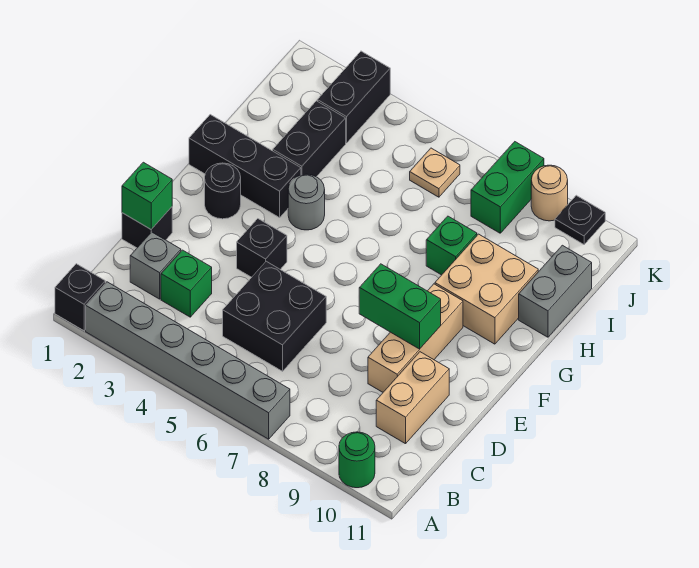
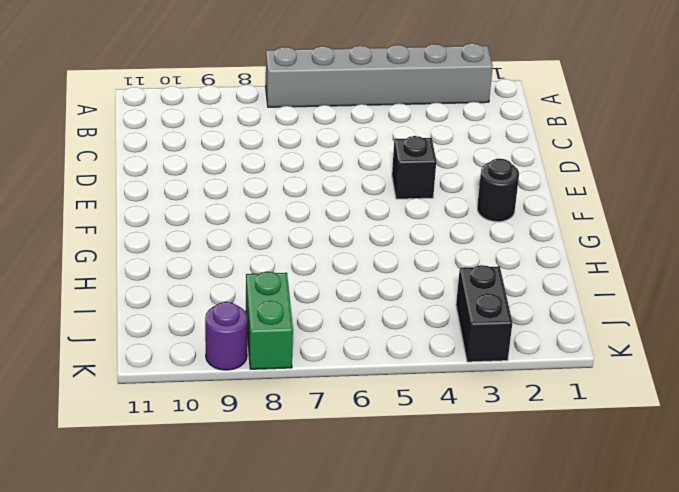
purple round brick K9 level 1 -> tan round brick K9 level 1
none -> black brick A1 level 1
none -> green round brick A10 level 1
none -> grey brick C2 level 1

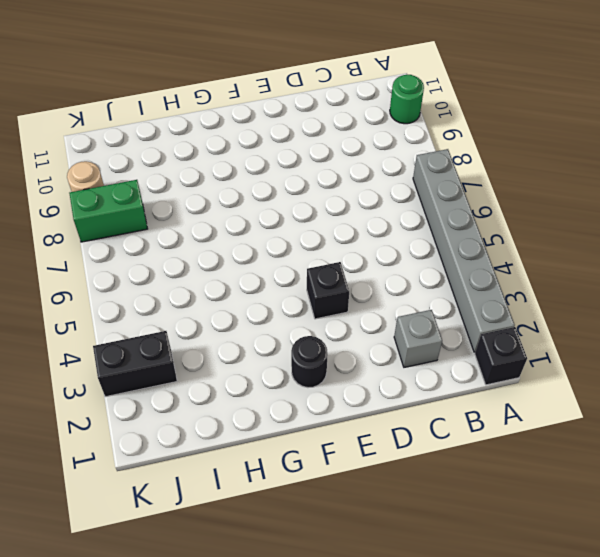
none -> green brick C3 level 1
none -> black brick C5:D6 level 1
none -> tan brick C10:D10 level 1

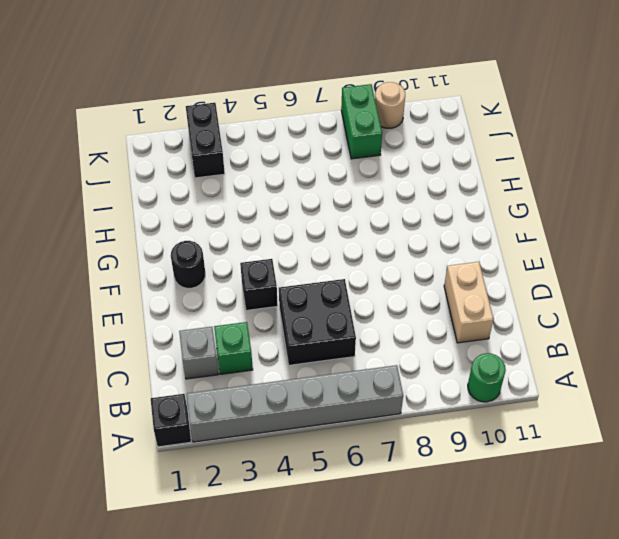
none -> black brick D1 level 1
none -> tan brick D9:F9 level 1
none -> black brick G1:G3 level 1

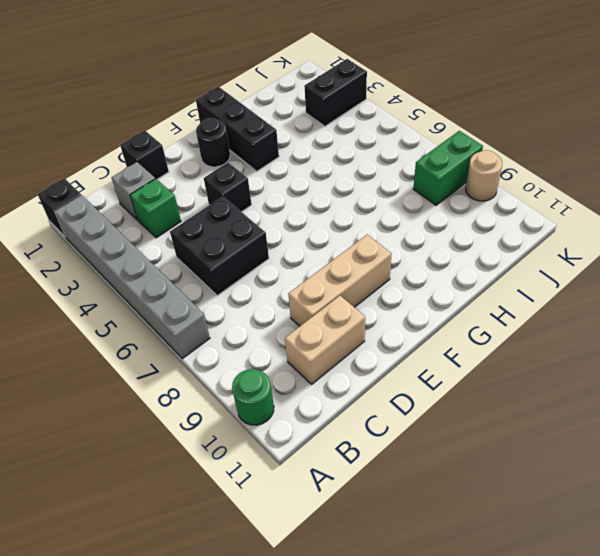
none -> grey round brick G4 level 1
none -> tan brick G9:H10 level 1
none -> black brick H3:I3 level 1

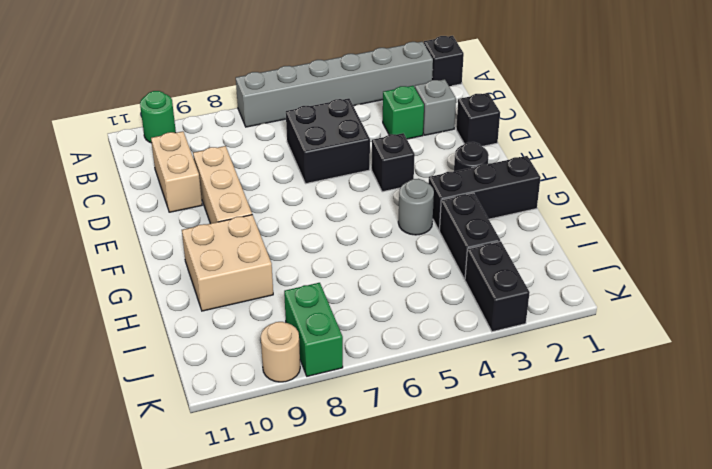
none -> green brick H8 level 1
none -> grey brick H11:I11 level 1
none -> tan plate J6 level 1

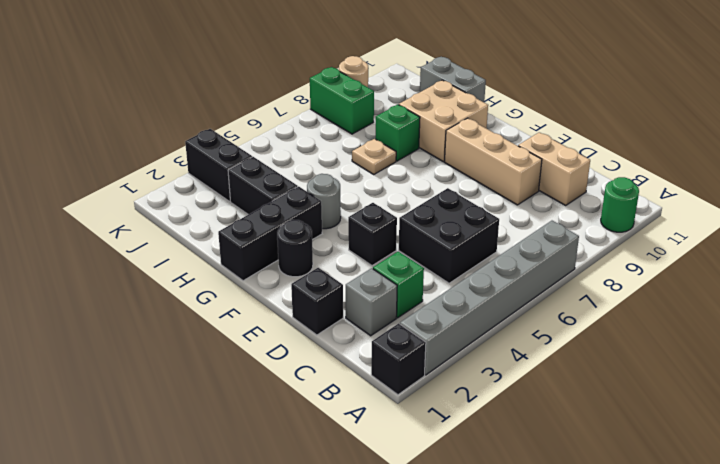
tan plate H7 level 1 -> tan plate J6 level 1
none -> black plate K10 level 1
none -> green brick D1 level 2
none -> green brick E8:E9 level 2

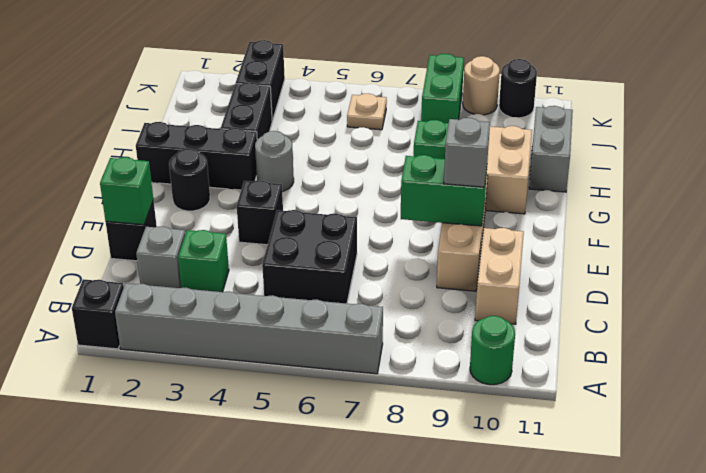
grey brick E9 level 3 -> none
black round brick K10 level 1 -> black plate K10 level 1

